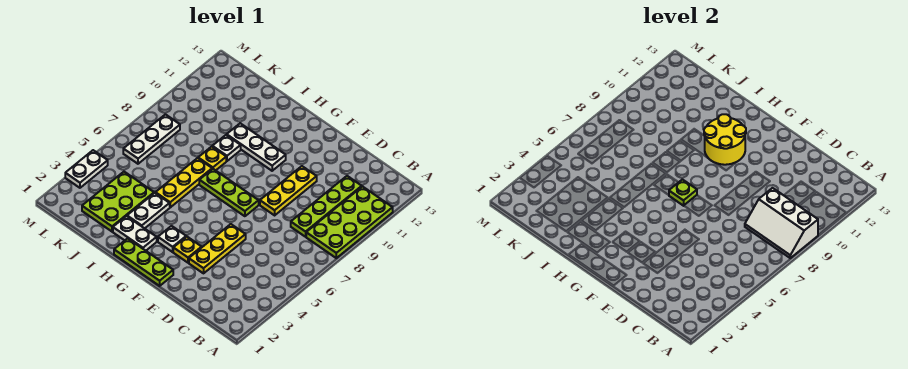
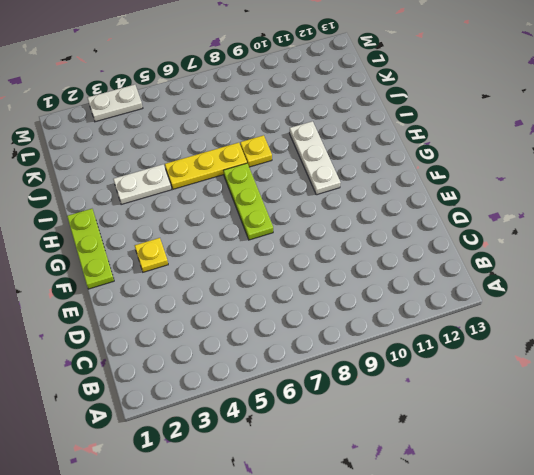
none -> lime plate A8:B11 level 1
none -> lime plate C8:C11 level 1
none -> yellow plate E3:E5 level 1

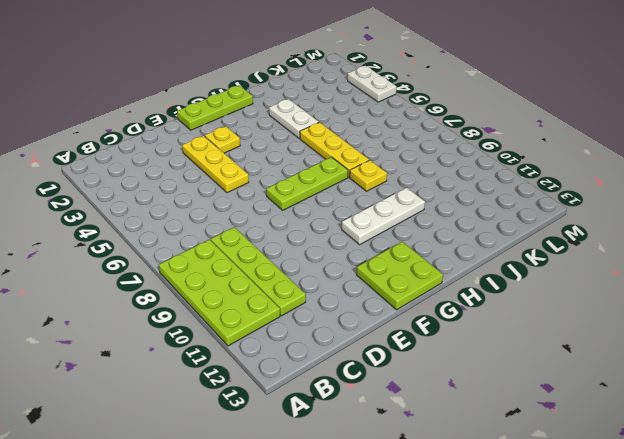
lime plate F12:G13 level 1 -> none
none -> yellow plate E8:E10 level 1
none -> white plate G3 level 1
none -> white plate H2:I2 level 1

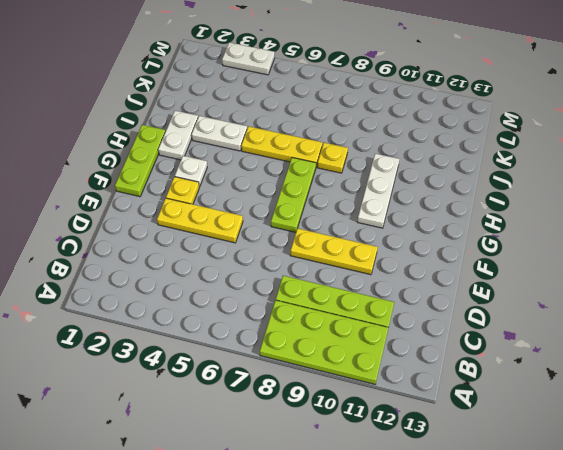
none -> white plate I9 level 1
none -> lime plate J2:K4 level 1
none -> white plate L6:L8 level 1

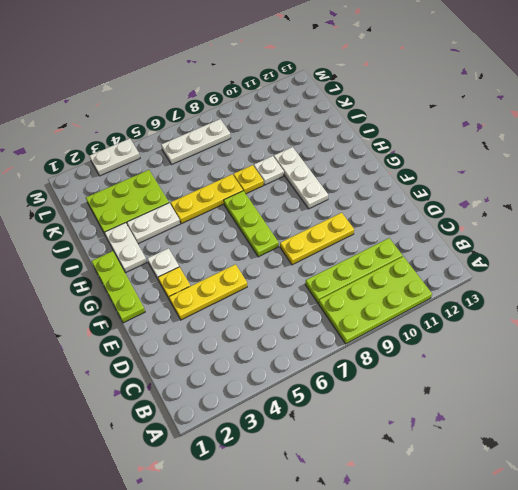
none -> white slope A8:C9 level 2 top 9
none -> lime plate G7 level 2
none -> yellow round brick G10:H11 level 2

